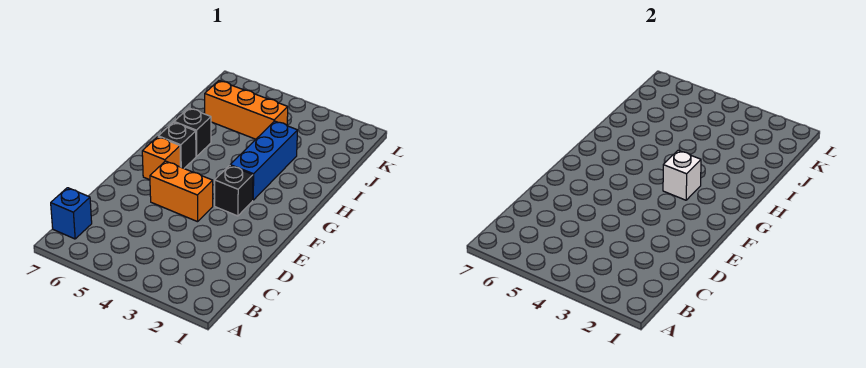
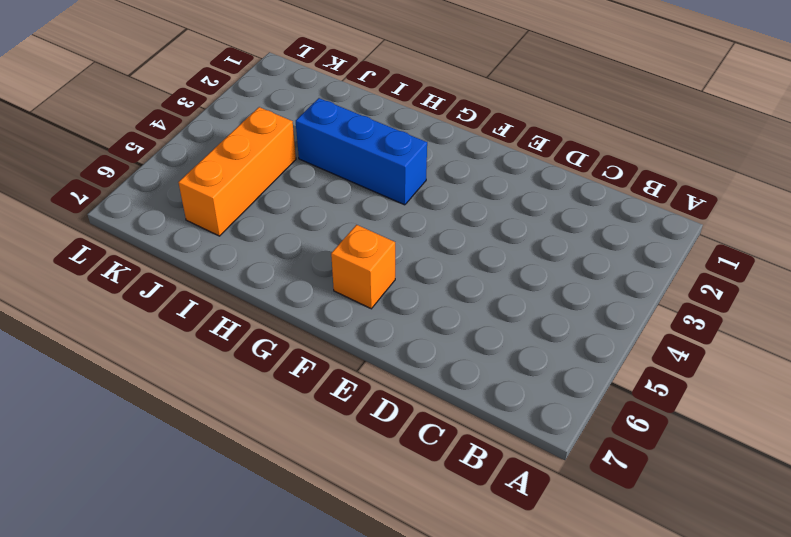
none -> blue brick B7 level 1
none -> orange brick E4:E5 level 1

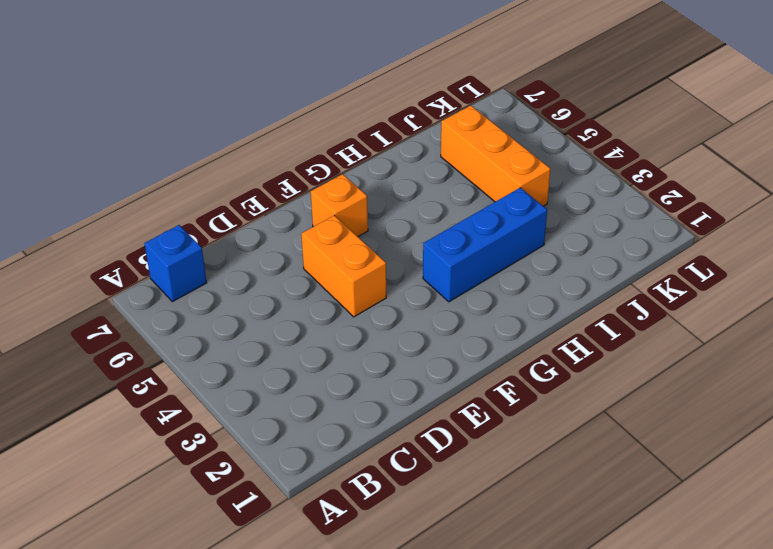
none -> black brick F3 level 1
none -> black brick G6 level 1

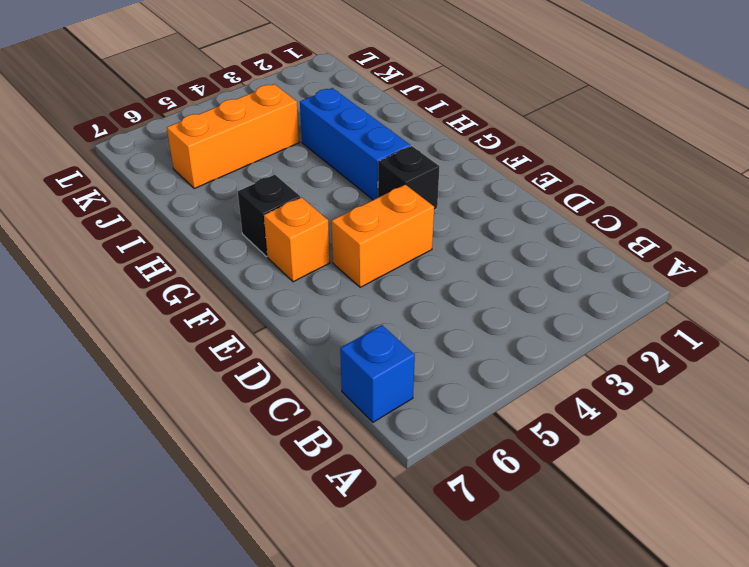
none -> black brick H6 level 1
none -> white brick G3 level 2

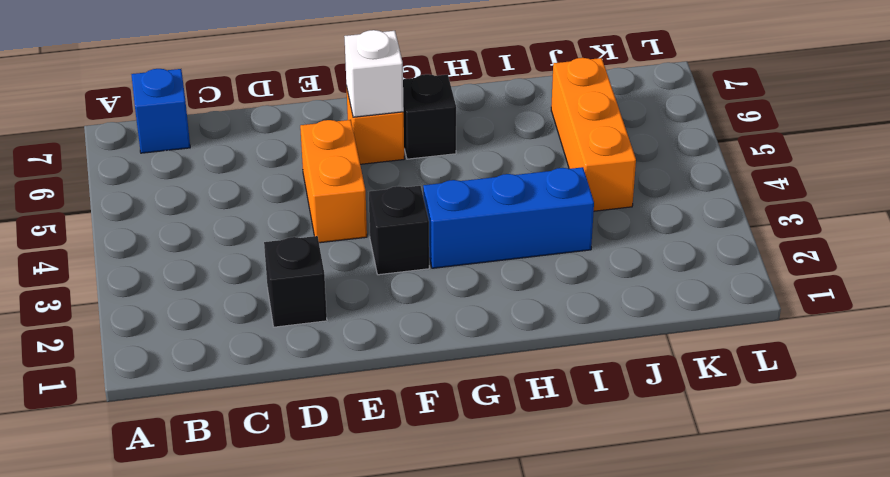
black brick D2 level 1 -> black brick H6 level 1
white brick F6 level 2 -> white brick G3 level 2

